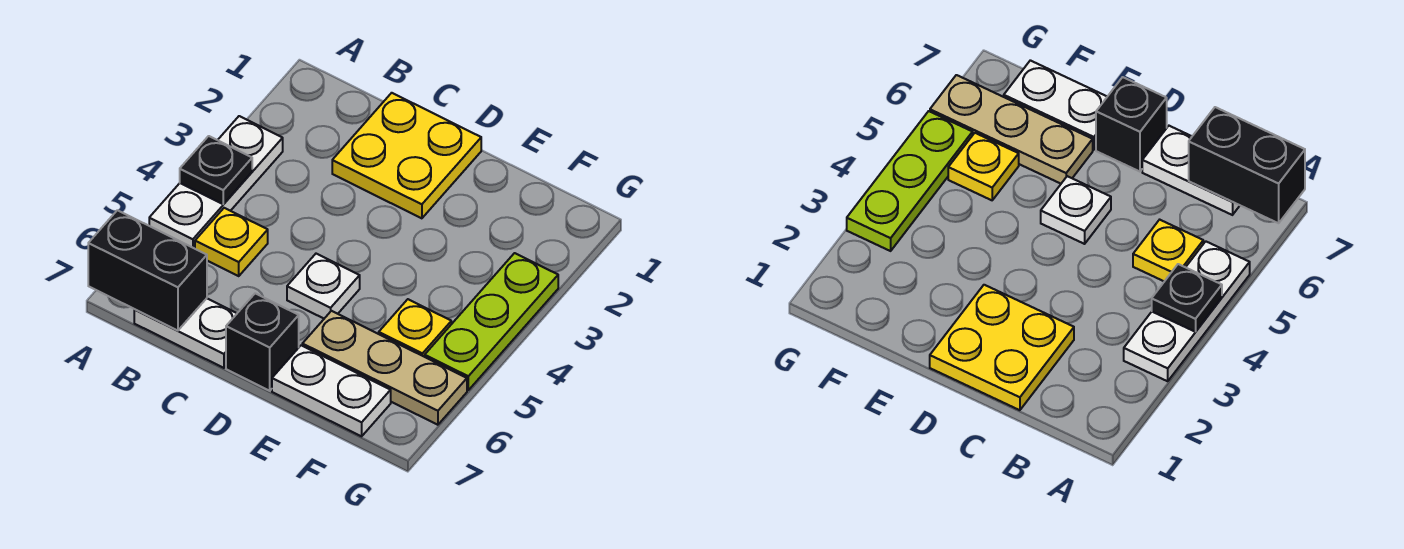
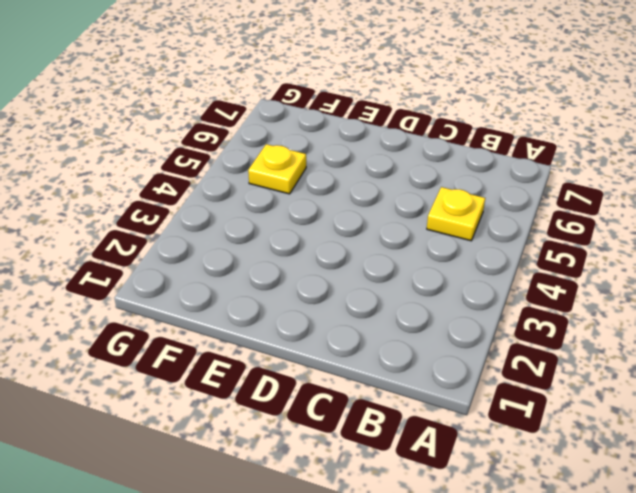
none -> white plate A3:A5 level 1
none -> white plate B7:C7 level 1
none -> yellow plate C1:D2 level 1

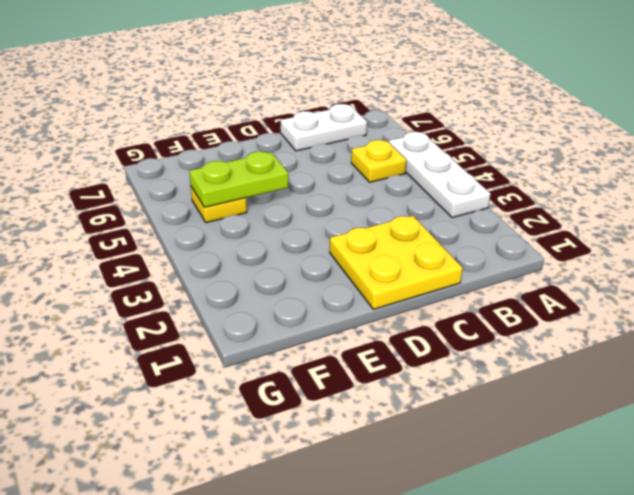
lime plate E5:F5 level 2 -> none
none -> white plate D5 level 1
none -> black brick D7 level 1
none -> tan plate E6:G6 level 1

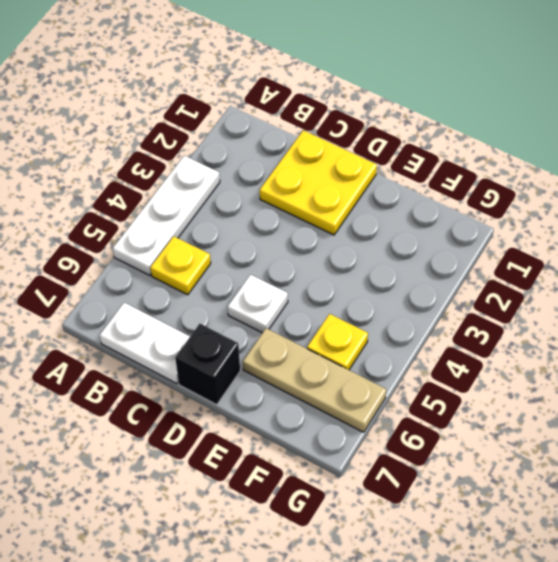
none -> white plate E7:F7 level 1
none -> lime plate G3:G5 level 1
none -> black plate A4 level 2

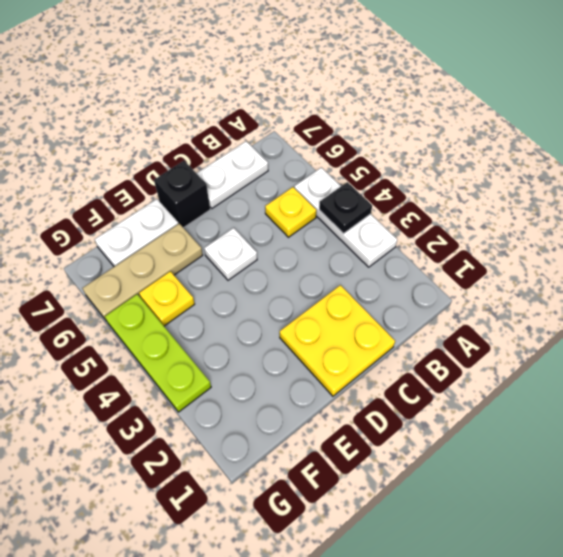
none -> black brick A7:B7 level 2

